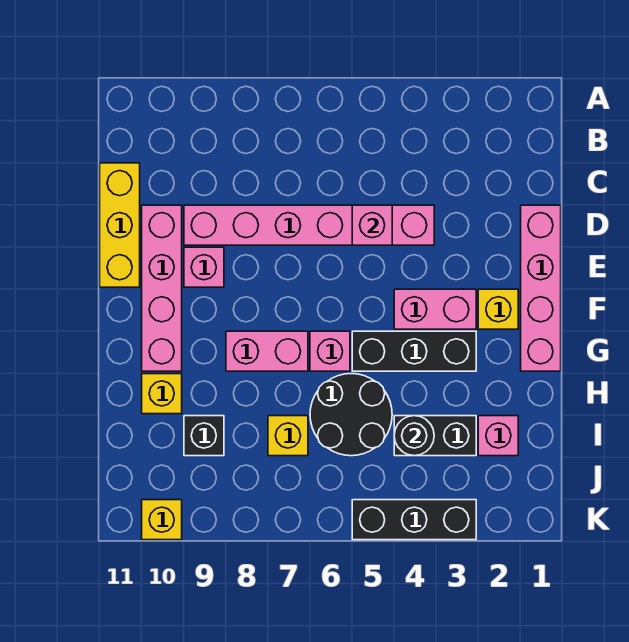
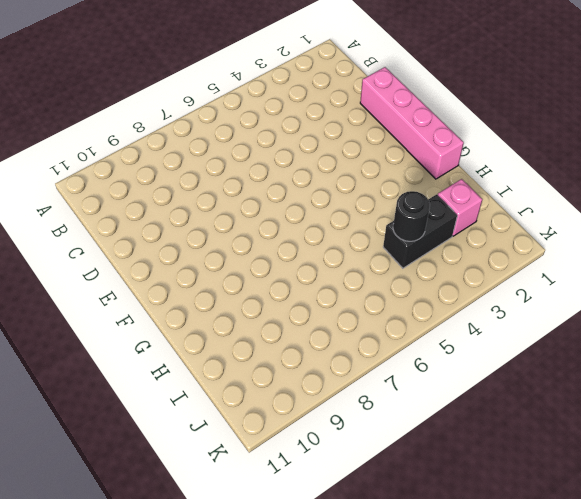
none -> yellow brick C11:E11 level 1
none -> pink brick D4:D9 level 1
none -> pink brick D10:G10 level 1

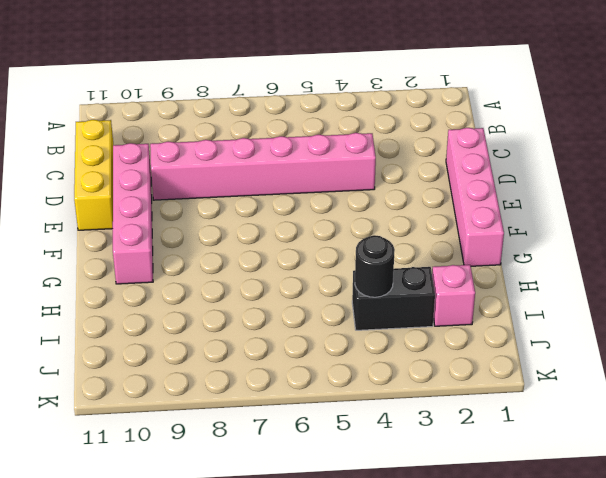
none -> pink brick E9 level 1
none -> yellow brick F2 level 1
none -> pink brick F3:F4 level 1

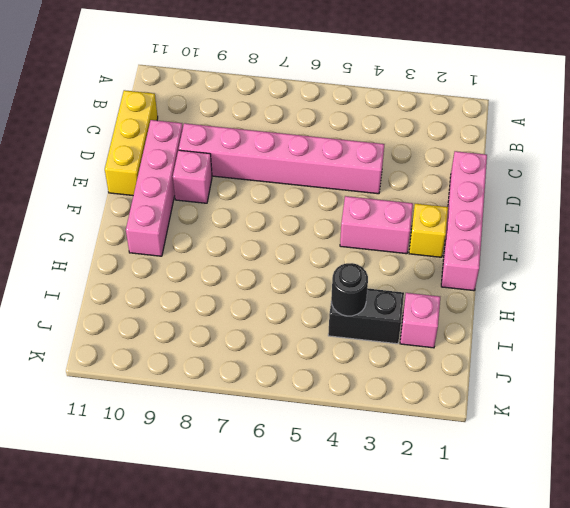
none -> black brick G3:G5 level 1
none -> pink brick G6 level 1
none -> pink brick G7:G8 level 1

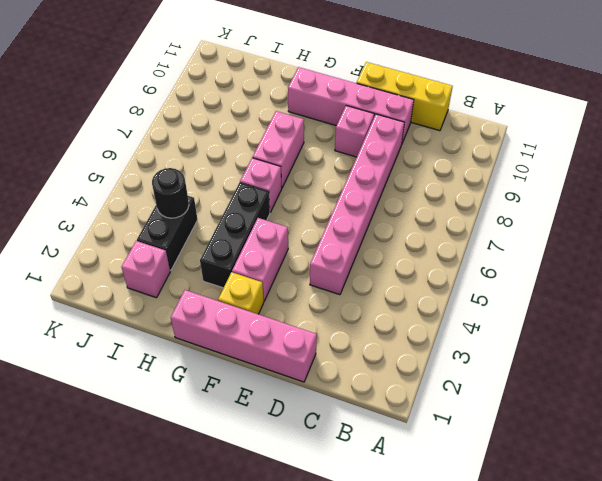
none -> black round brick H5:I6 level 1
none -> yellow brick H10 level 1
none -> yellow brick I7 level 1

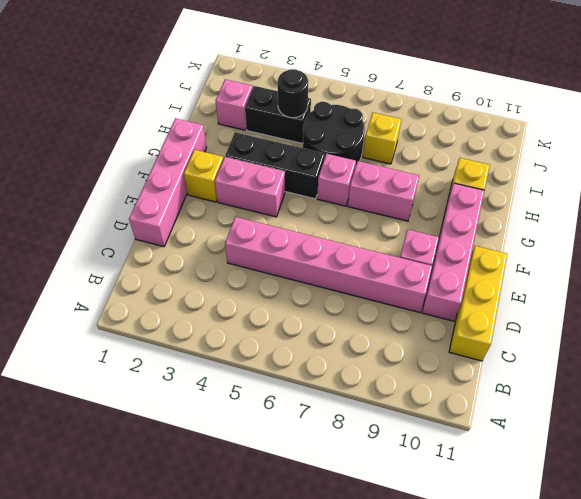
none -> black brick I9 level 1
none -> black brick K3:K5 level 1
none -> yellow brick K10 level 1

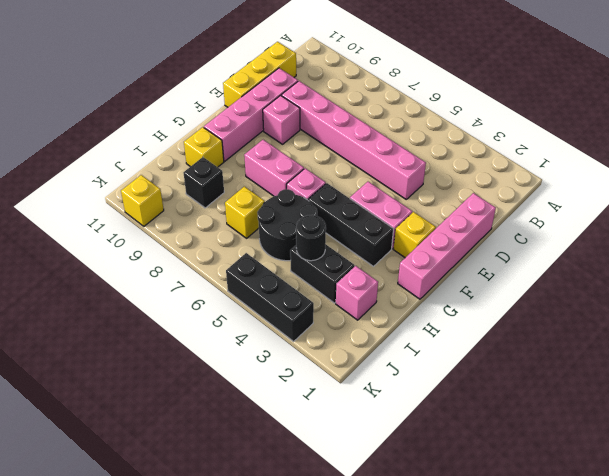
none -> pink brick D5 level 2

